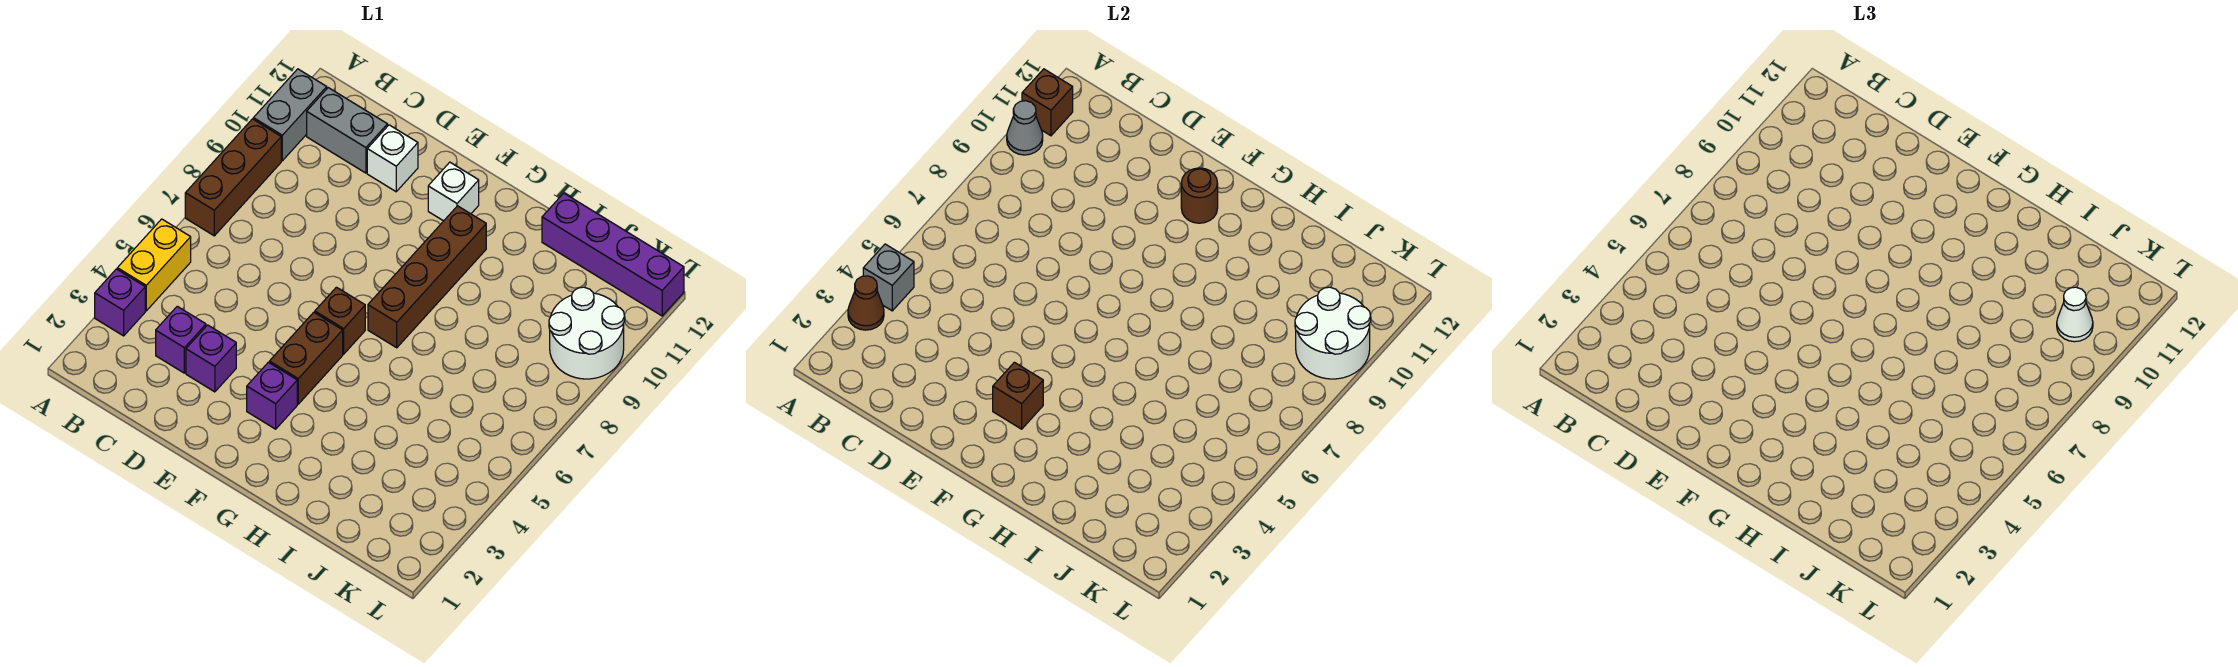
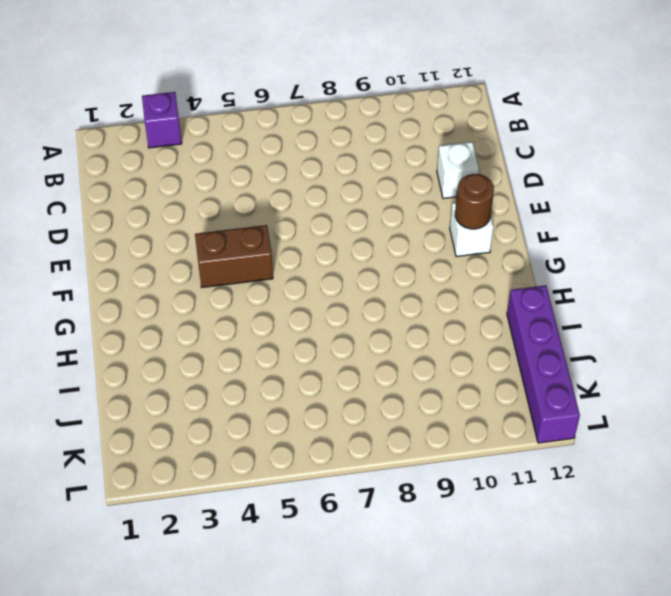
none -> yellow brick A4:A5 level 1
none -> brown brick A7:A9 level 1
none -> grey brick A10:A11 level 1

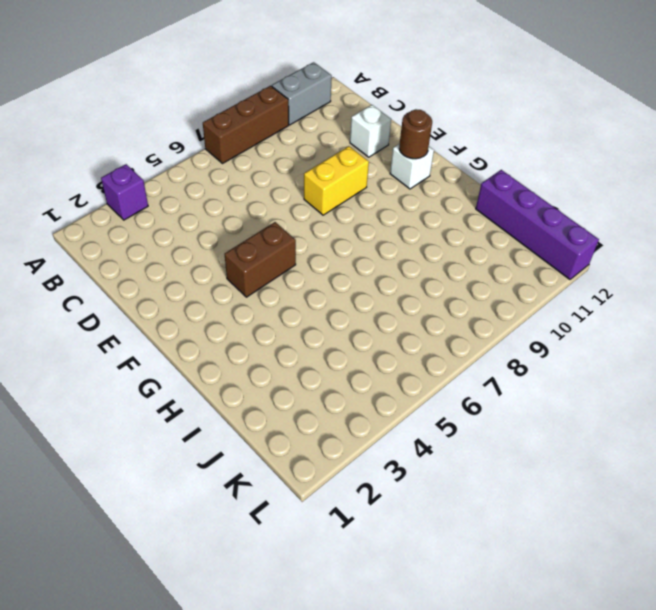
yellow brick E8:E9 level 1 -> yellow brick A4:A5 level 1
none -> grey brick B11:C11 level 1
none -> purple brick C3 level 1
none -> purple brick D3 level 1

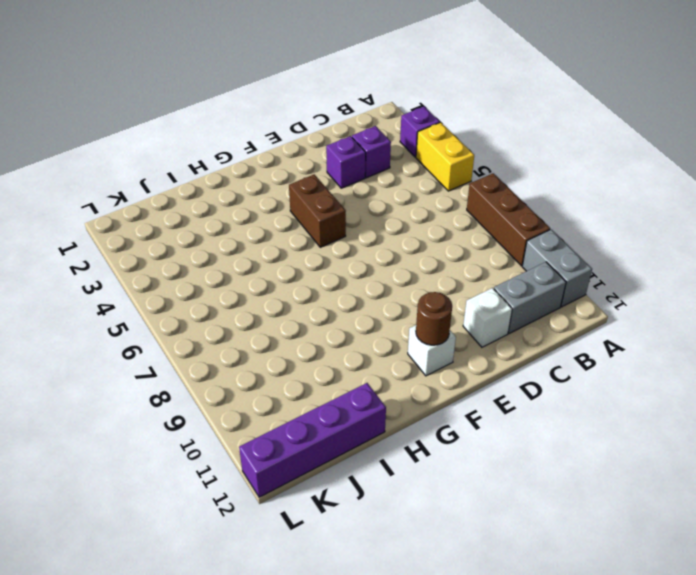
none -> purple brick F3 level 1
none -> brown brick F6 level 1
none -> brown brick G7:G10 level 1

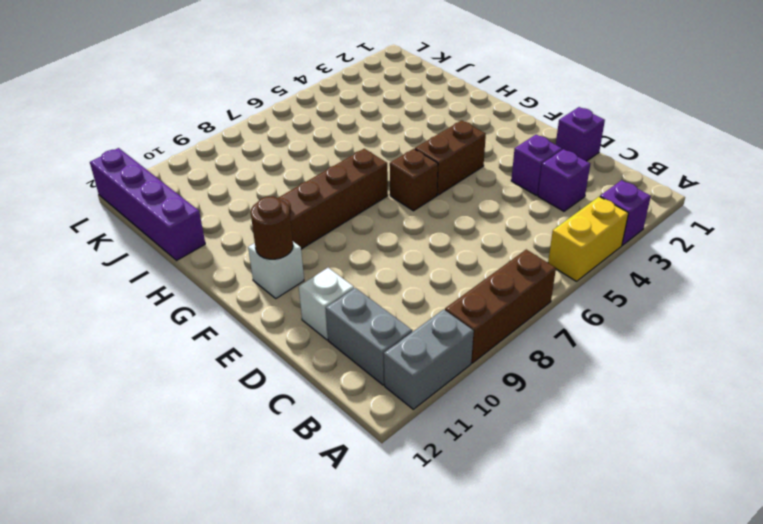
purple brick D1 level 1 -> purple brick F3 level 1
none -> white round brick K9:L10 level 1
none -> brown cone A3 level 2
none -> grey brick A4 level 2

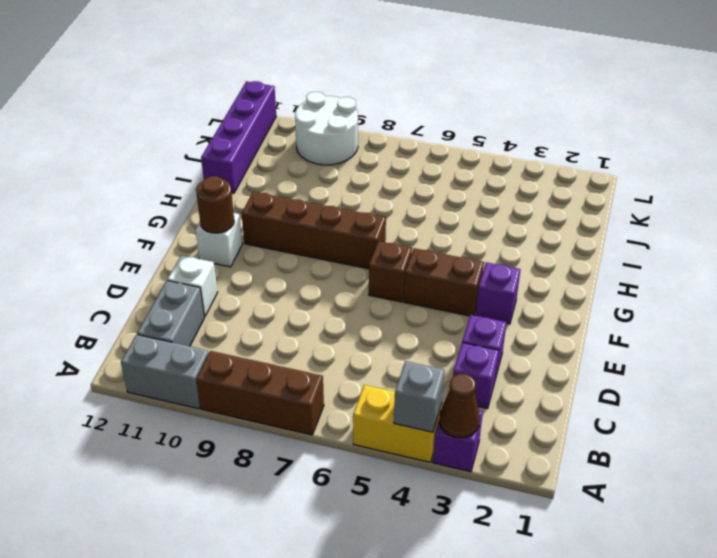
none -> grey cone A10 level 2
none -> brown brick A11 level 2
none -> brown brick F3 level 2

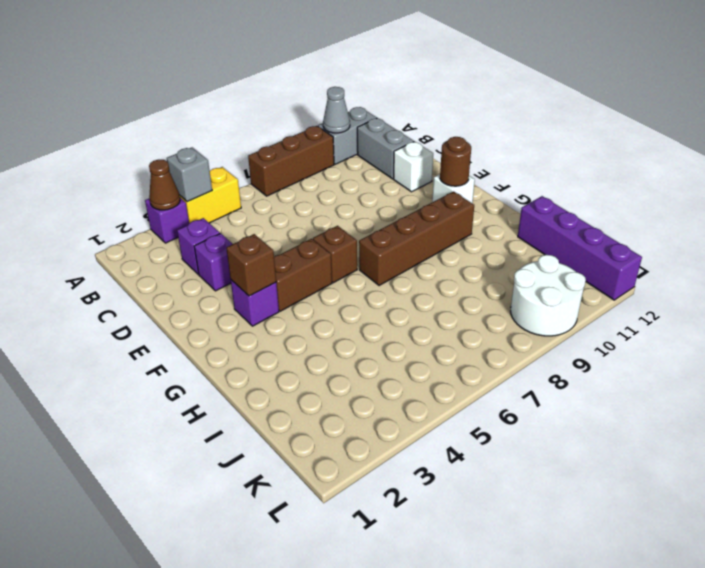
none -> brown brick A11 level 2
none -> white round brick K9:L10 level 2
none -> white cone K10 level 3

